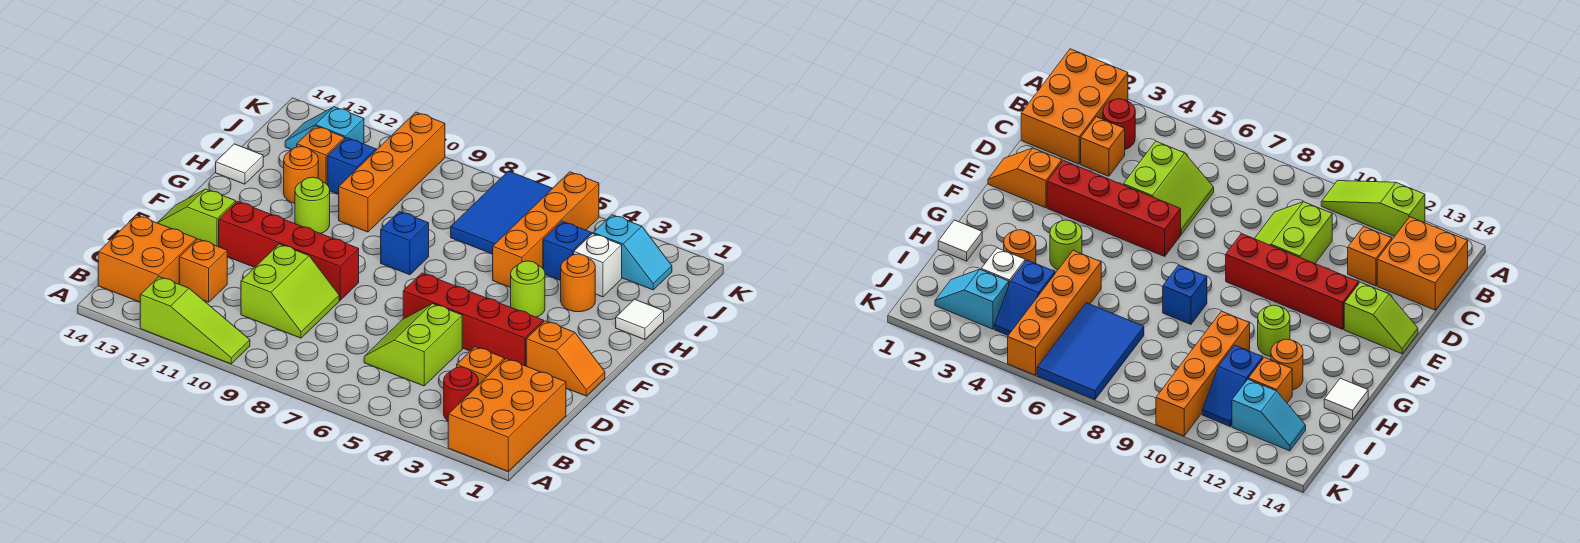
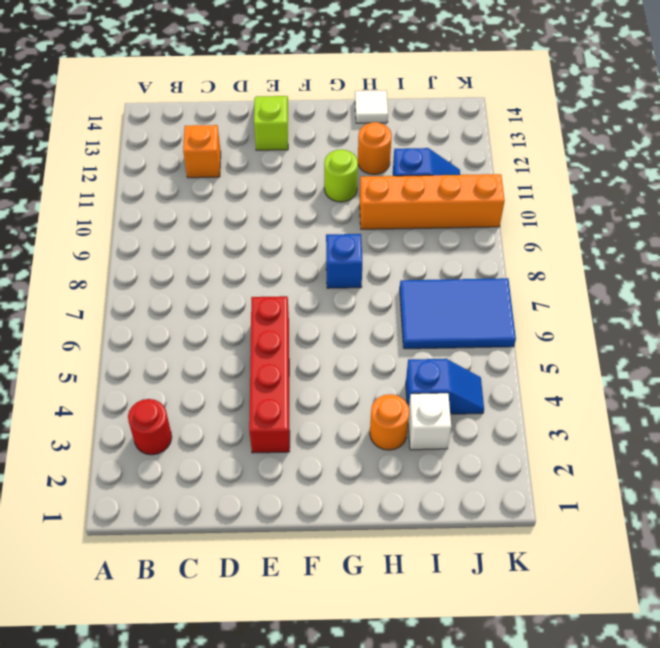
none -> orange brick A1:C2 level 1
none -> lime slope A10:A12 level 1 top 12
none -> orange brick B13:C14 level 1

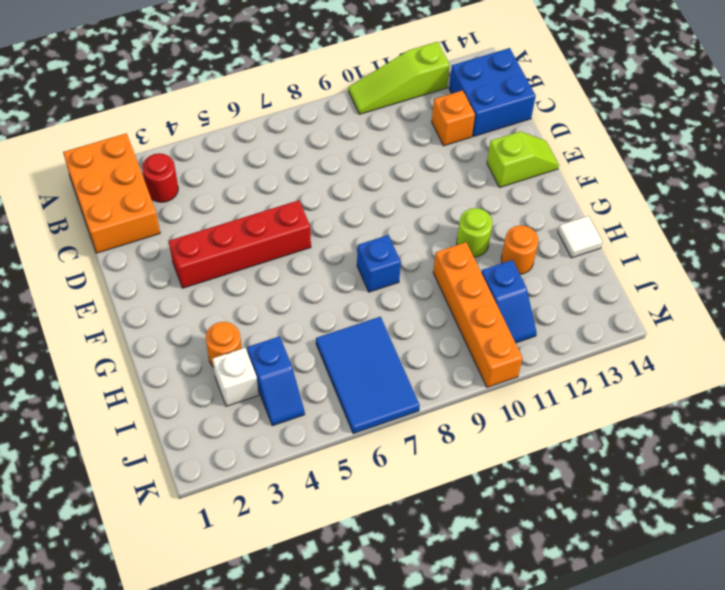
blue brick B13:C14 level 1 -> orange brick B13:C14 level 1
none -> orange brick C3 level 1
none -> lime slope C5:D6 level 1 top 5
none -> lime slope C9:D10 level 1 top 10

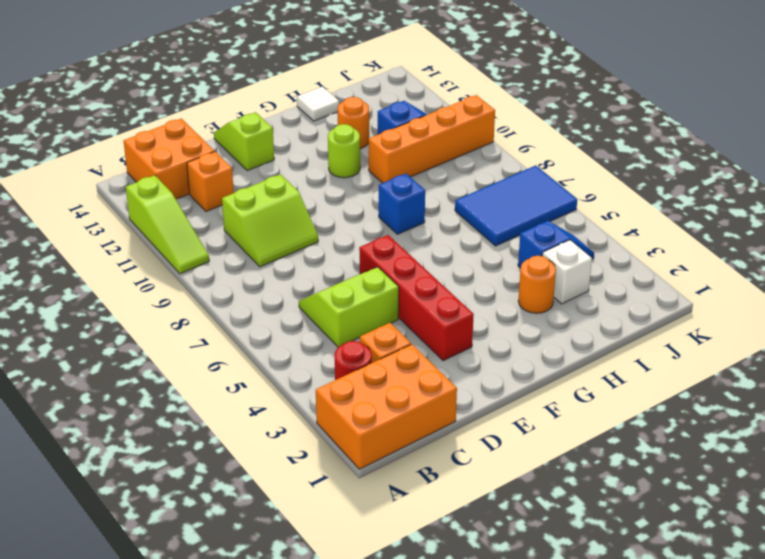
none -> orange slope E1:E2 level 1 top 2
none -> red brick E9:E12 level 1
none -> lime round brick G4 level 1

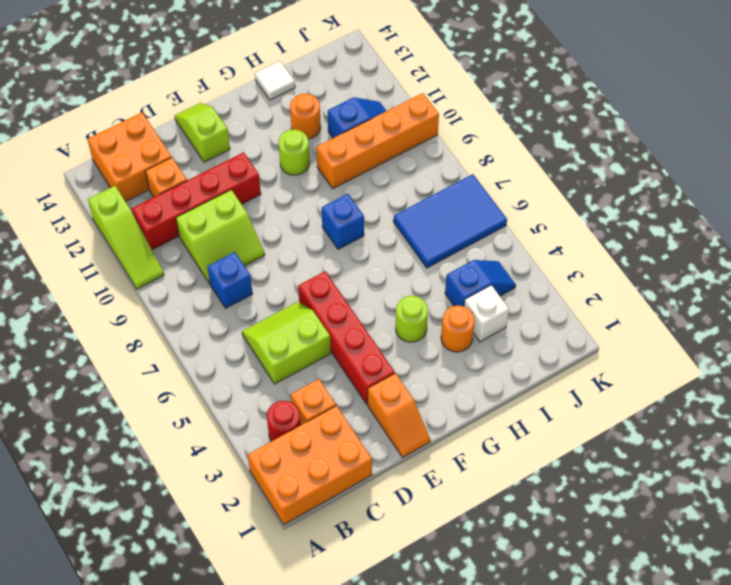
red brick B11:E11 level 1 -> red brick E9:E12 level 1
blue brick C8 level 1 -> none
none -> white tile H1 level 1
none -> orange brick H5:K5 level 1
none -> orange brick I12 level 1

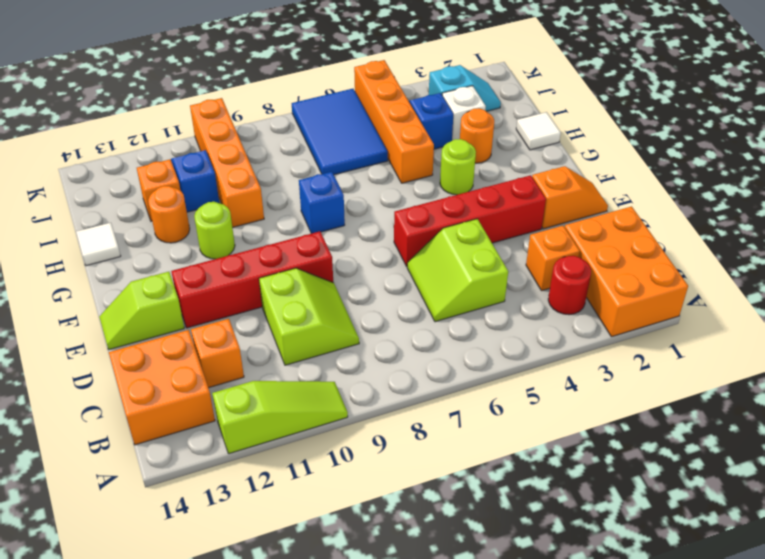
none -> cyan slope J12:J13 level 1 top 12

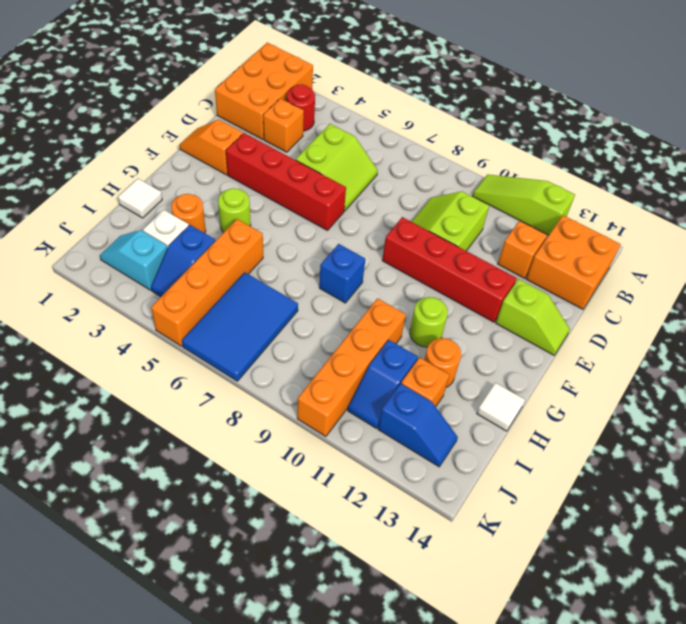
blue slope J12:J13 level 1 top 12 -> cyan slope J12:J13 level 1 top 12

